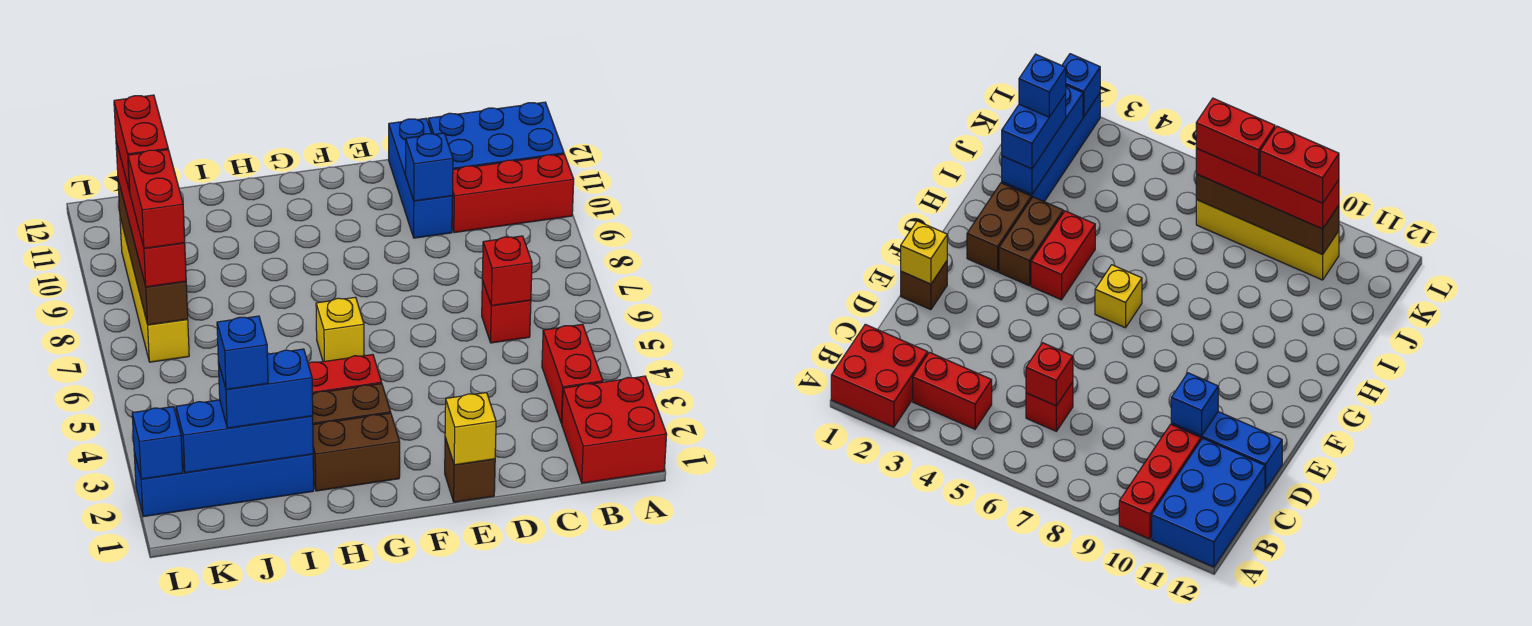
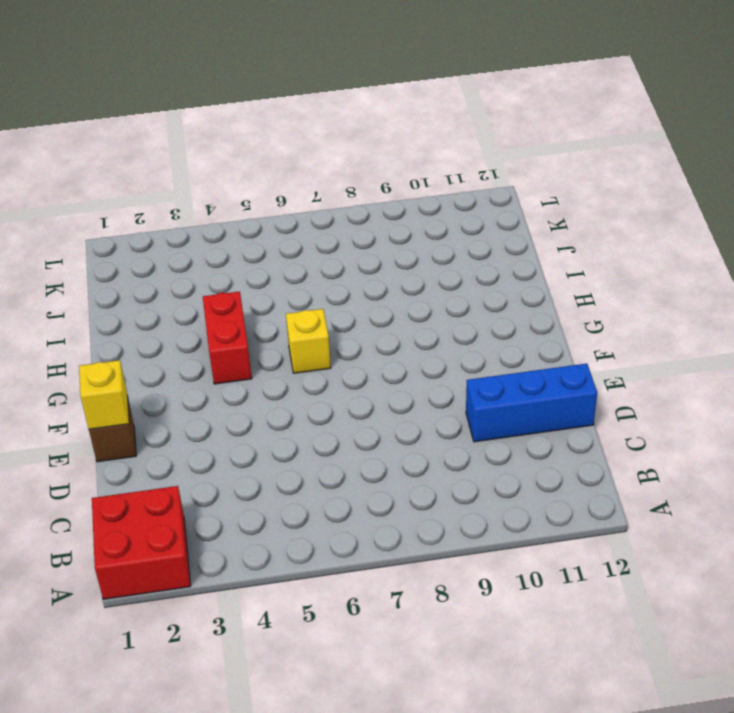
none -> red brick A10:C10 level 1
none -> blue brick A11:C12 level 1
none -> red brick B3:B4 level 1

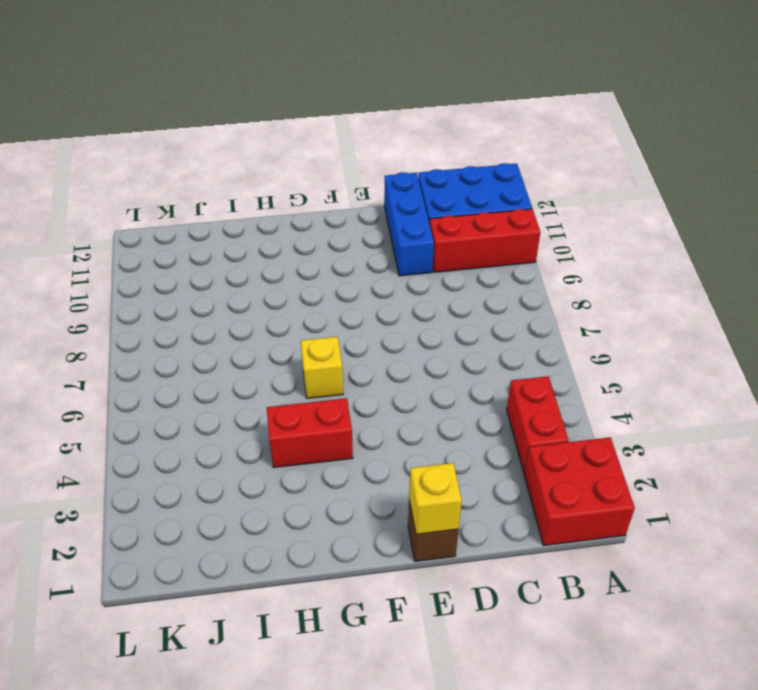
none -> red brick C6 level 1
none -> brown brick G2:H2 level 1
none -> brown brick G3:H3 level 1

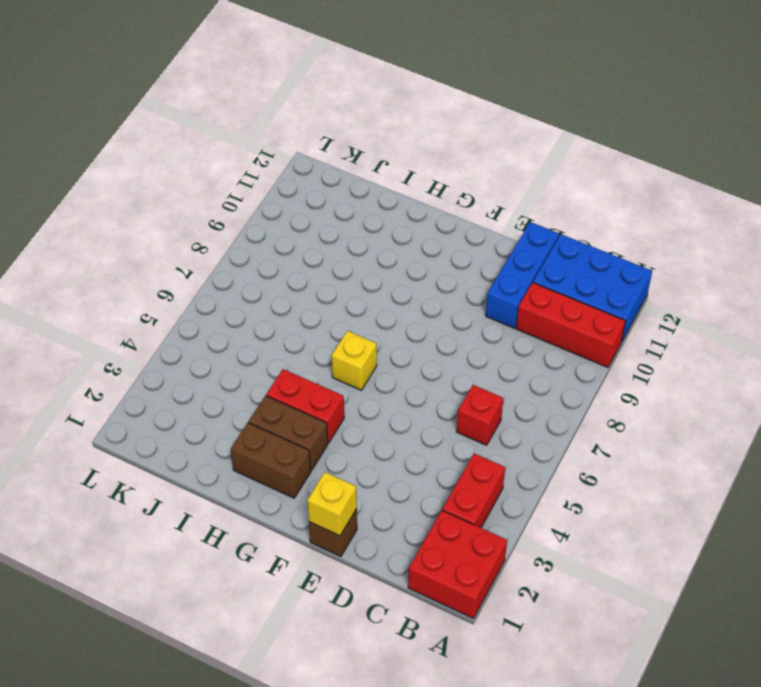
none -> blue brick I2:L2 level 1
none -> yellow brick K7:K10 level 1
none -> red brick C6 level 2

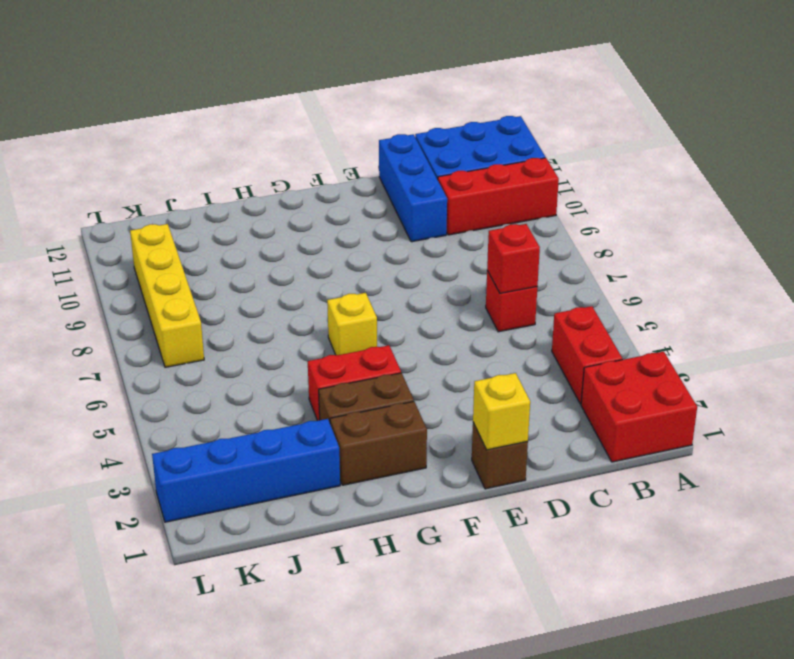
none -> blue brick D10 level 2
none -> blue brick I2:K2 level 2
none -> brown brick K7:K10 level 2

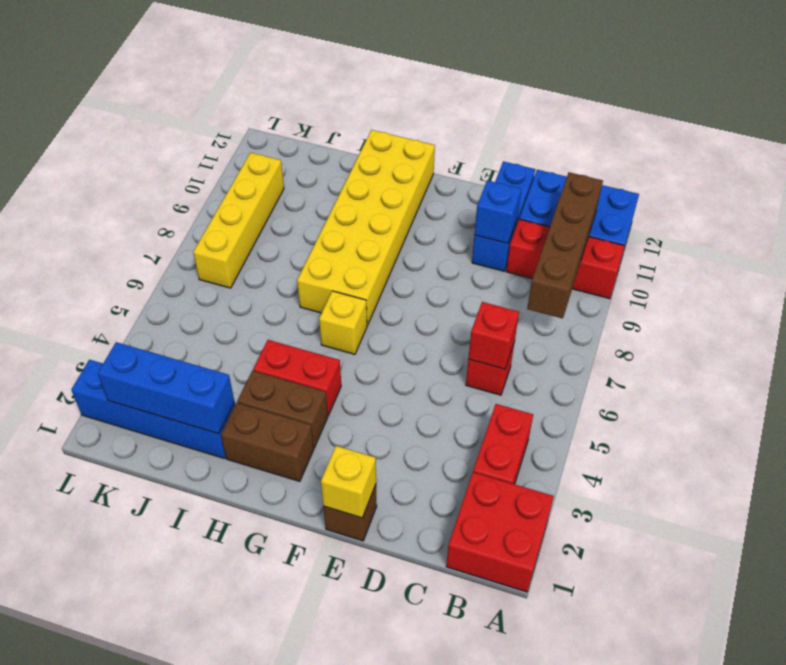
brown brick B8:B11 level 2 -> brown brick K7:K10 level 2
yellow brick G7:H12 level 1 -> none
none -> blue brick L2 level 2
none -> blue brick I2:J2 level 3
none -> red brick K7:K10 level 3

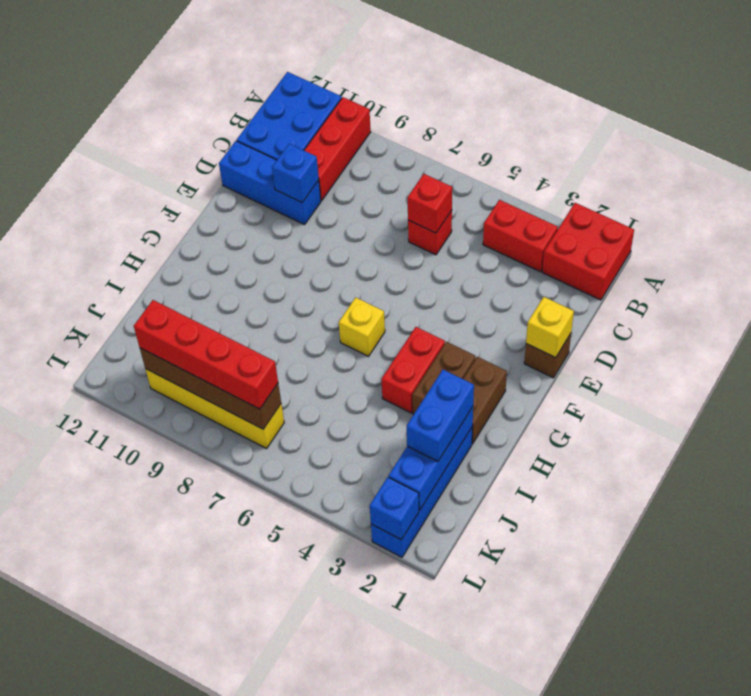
none -> blue brick J2 level 4
none -> red brick K7:K8 level 4
none -> red brick K9:K10 level 4

